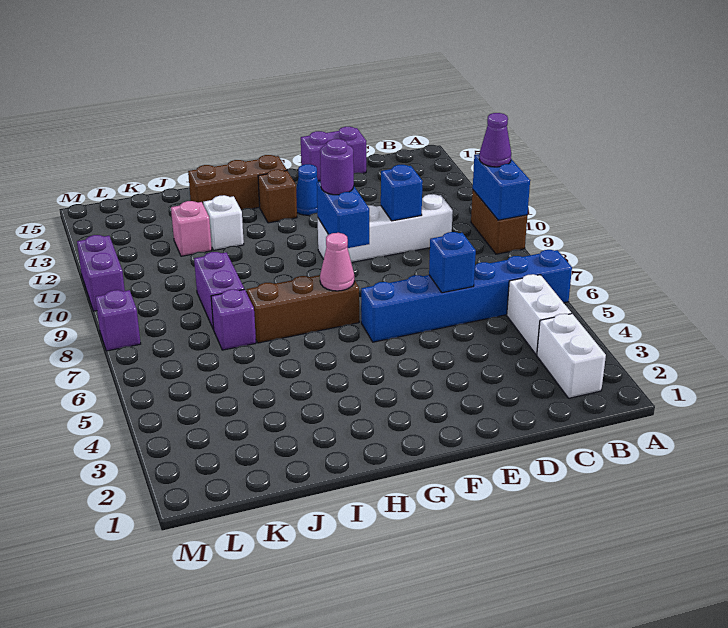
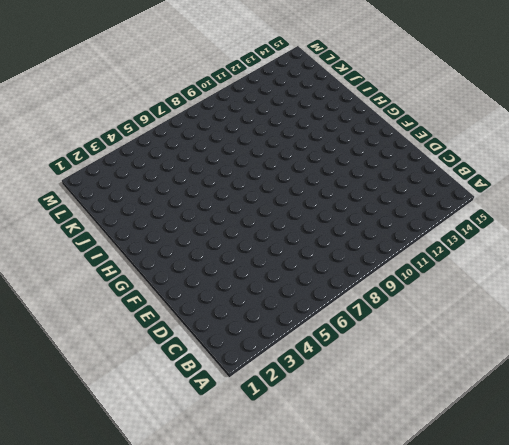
none -> blue brick A6:F6 level 1
none -> brown brick A9:A10 level 1
none -> white brick B2:B3 level 1

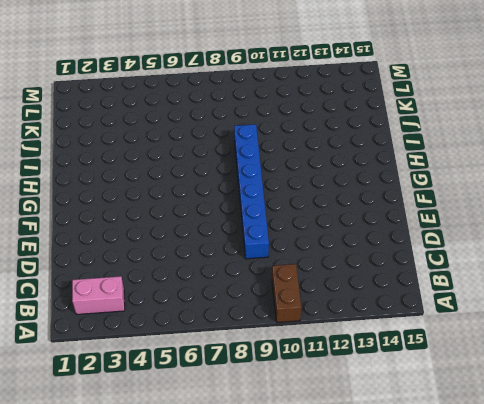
brown brick A10:B10 level 1 -> brown brick A9:A10 level 1
pink brick B2:B3 level 1 -> white brick B2:B3 level 1
blue brick D9:I9 level 1 -> blue brick A6:F6 level 1
none -> white brick B4:B5 level 1
none -> white brick C10:F10 level 1
none -> purple brick D15:E15 level 1

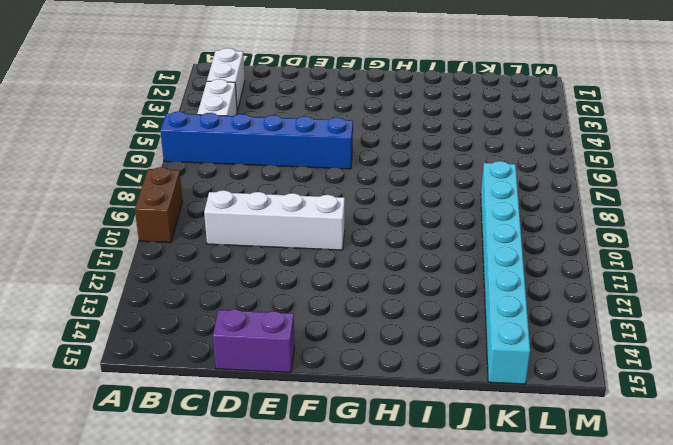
cyan brick K8:K15 level 1 -> none
none -> blue cone F13 level 1
none -> brown brick G7:I7 level 1
none -> brown brick G13 level 1

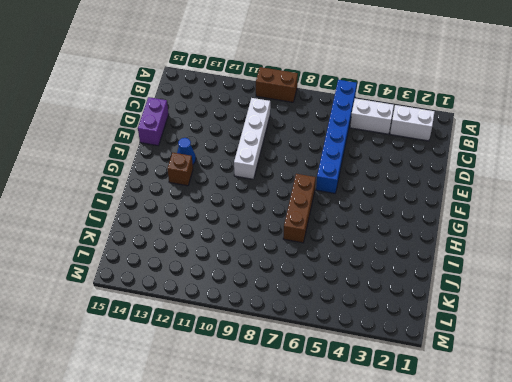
none -> brown brick G14:I14 level 1
none -> white brick I12 level 1
none -> purple brick J7 level 1

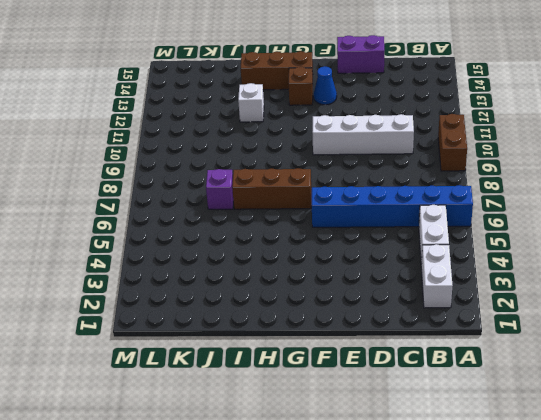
none -> purple brick J8:J9 level 1
none -> pink brick J12 level 1
none -> purple brick M8 level 1

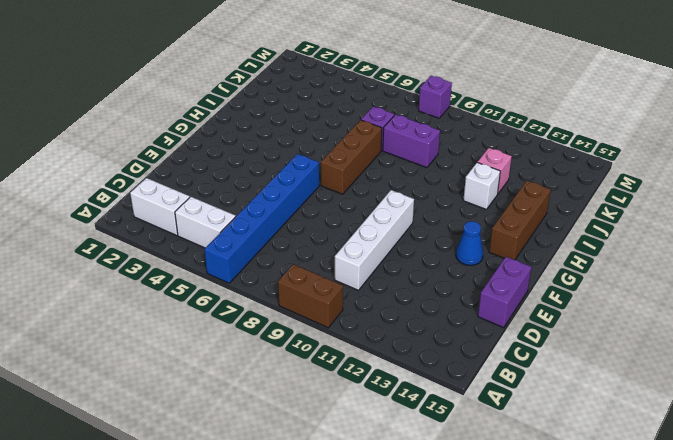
none -> brown brick G13 level 1
none -> purple brick M10:M11 level 1
none -> blue brick A9:A10 level 2

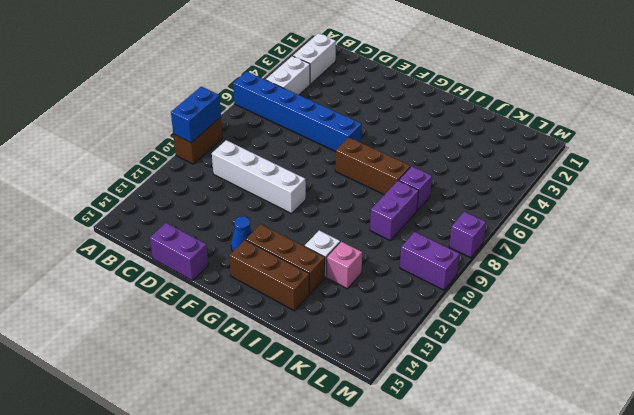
brown brick G13:I13 level 1 -> brown brick G13 level 1
purple brick L10:M10 level 1 -> purple brick M10:M11 level 1
none -> blue brick D6 level 2
none -> blue brick D10 level 2
none -> blue brick F9:F10 level 2

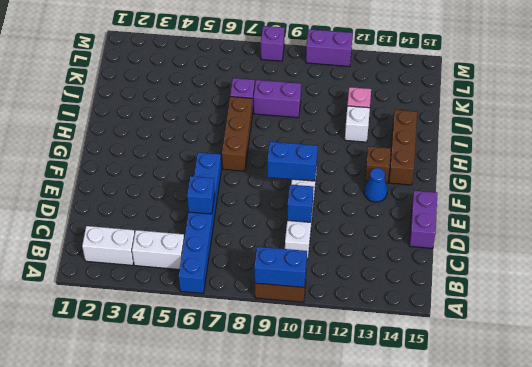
none -> pink cone G7 level 2
none -> purple cone A10 level 3
none -> purple round brick F10 level 3

